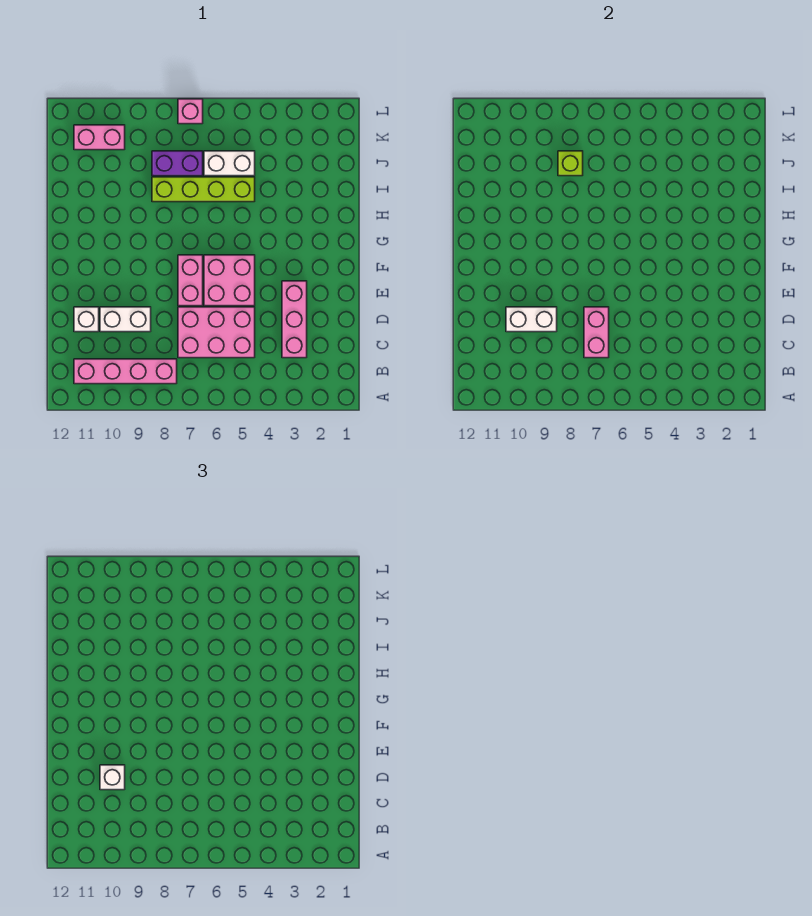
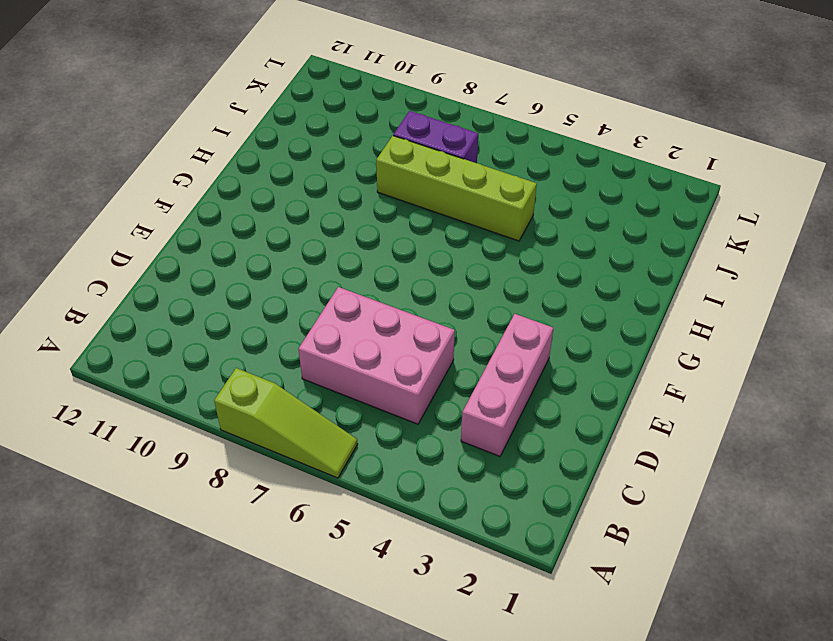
lime slope A6:A8 level 1 top 8 -> none
none -> pink brick B8:B11 level 1
none -> white brick D9:D10 level 1
none -> white brick D11 level 1

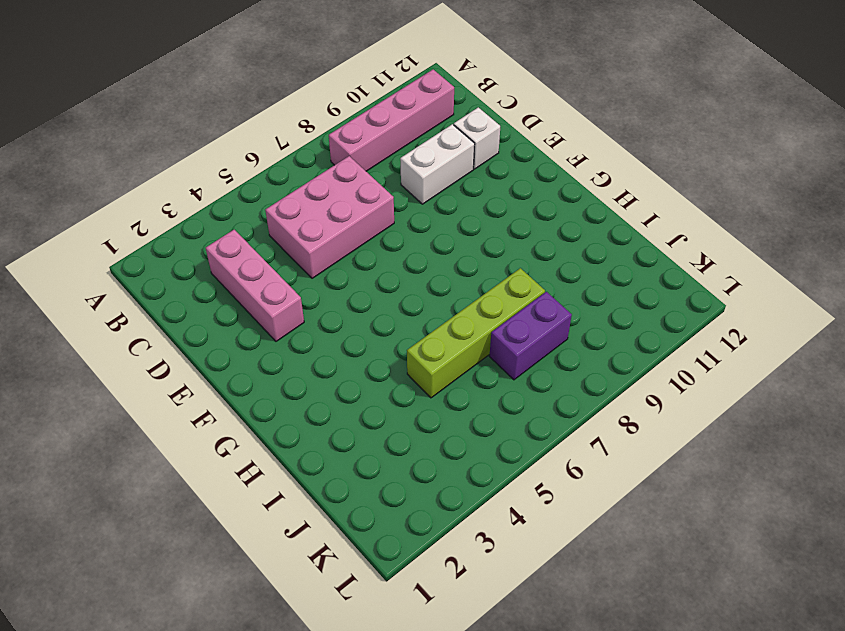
none -> pink brick E5:F6 level 1
none -> pink brick E7:F7 level 1
none -> white brick J5:J6 level 1

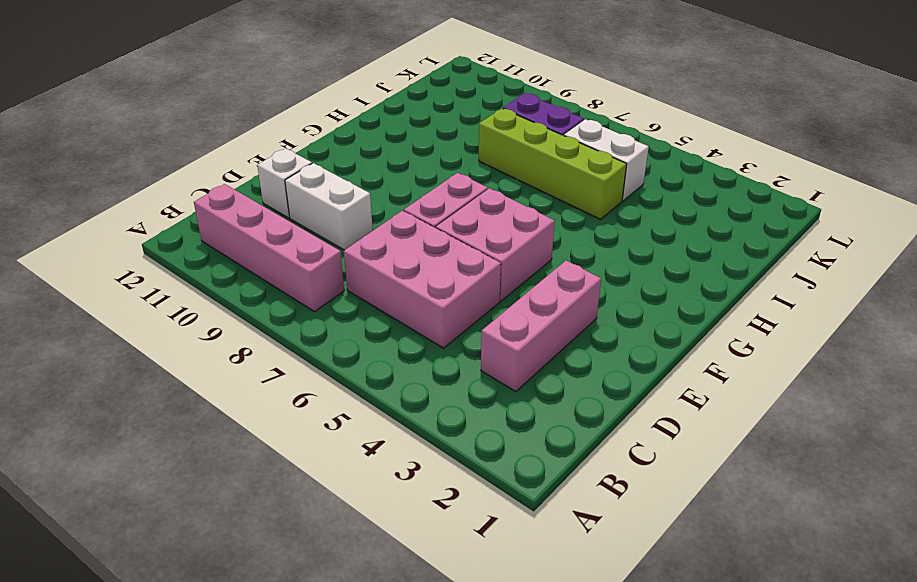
none -> pink brick K10:K11 level 1
none -> pink brick L7 level 1
none -> pink brick C7:D7 level 2

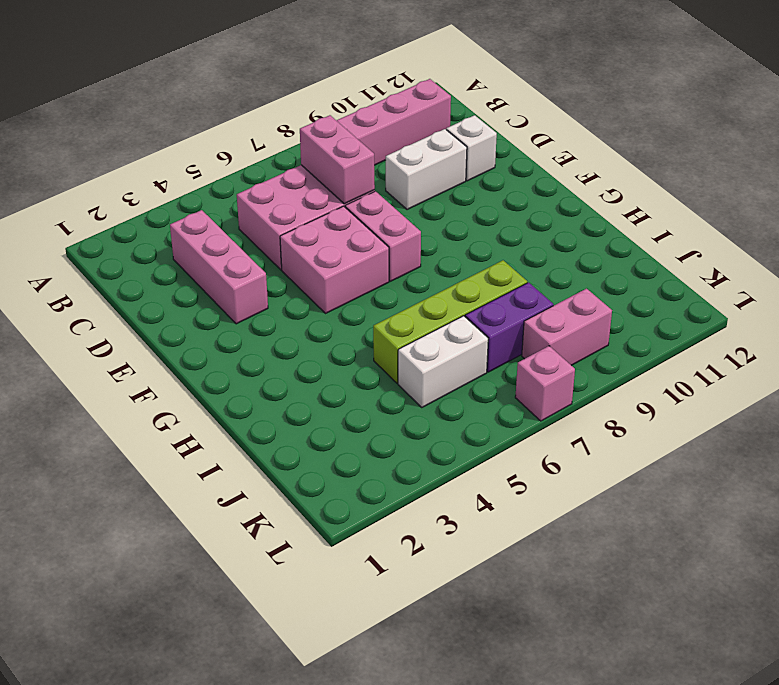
pink brick K8:K9 level 1 -> pink brick K10:K11 level 1
none -> white brick D9:D10 level 2
none -> lime brick J8 level 2
none -> white brick D10 level 3

